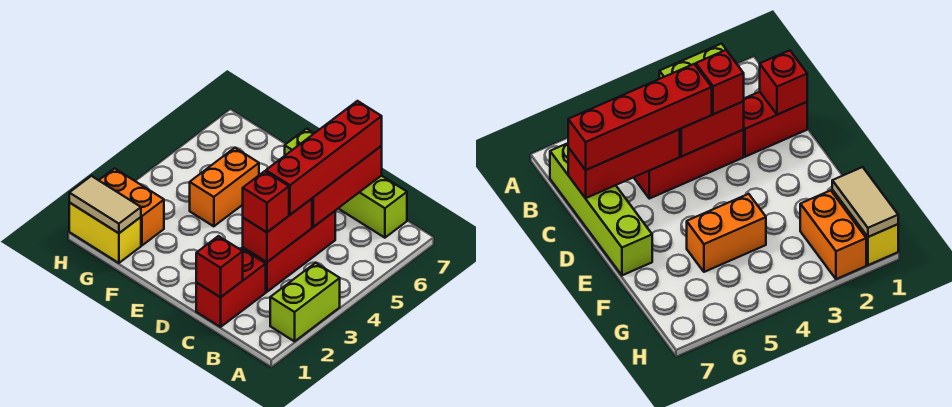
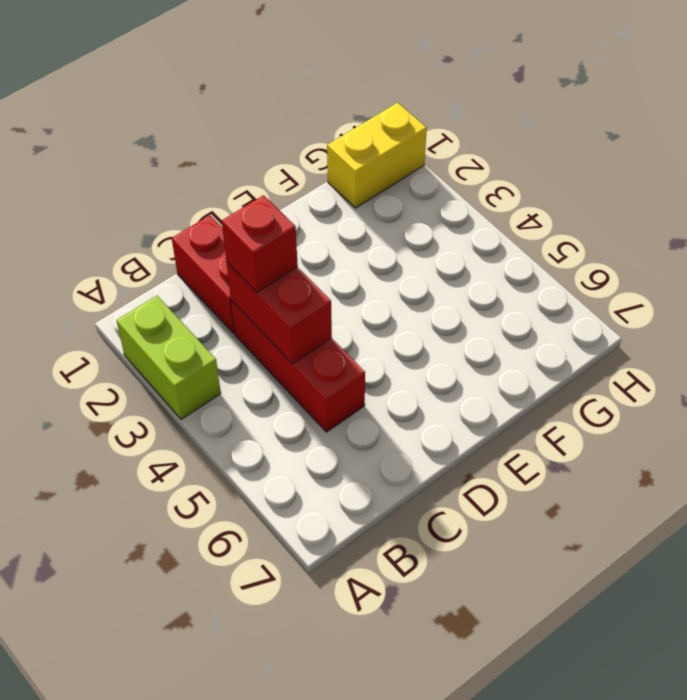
none -> lime brick B7:E7 level 1
none -> orange brick F4:F5 level 1
none -> orange brick G2:H2 level 1

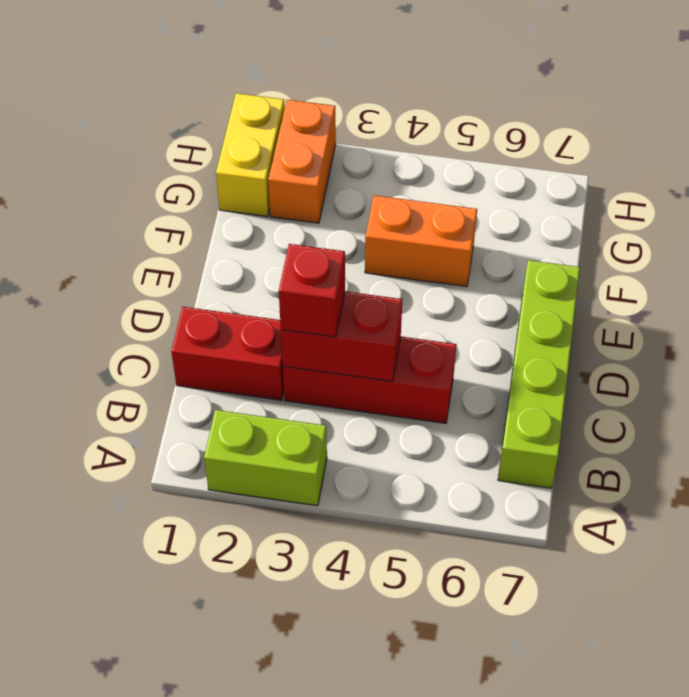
none -> red brick C1 level 2
none -> red brick C5:C7 level 2
none -> tan tile G1:H1 level 2

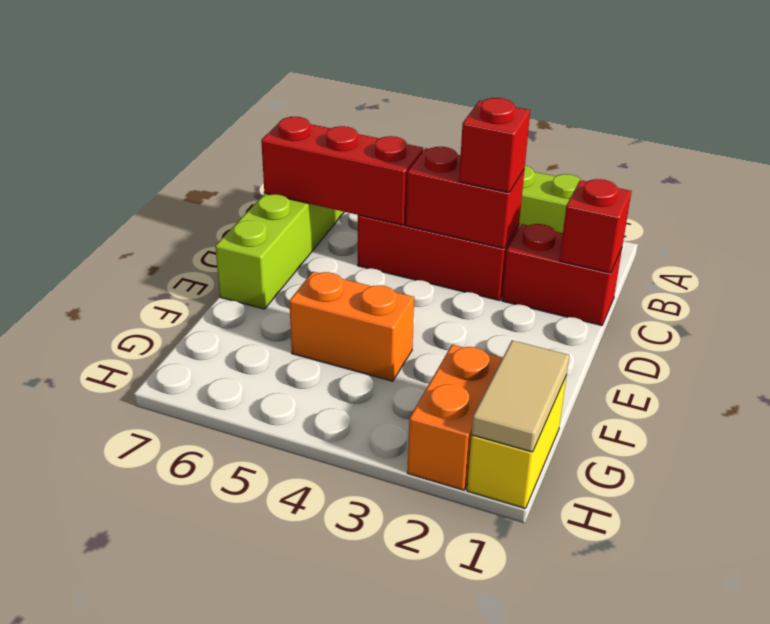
none -> red brick C4:C7 level 3

